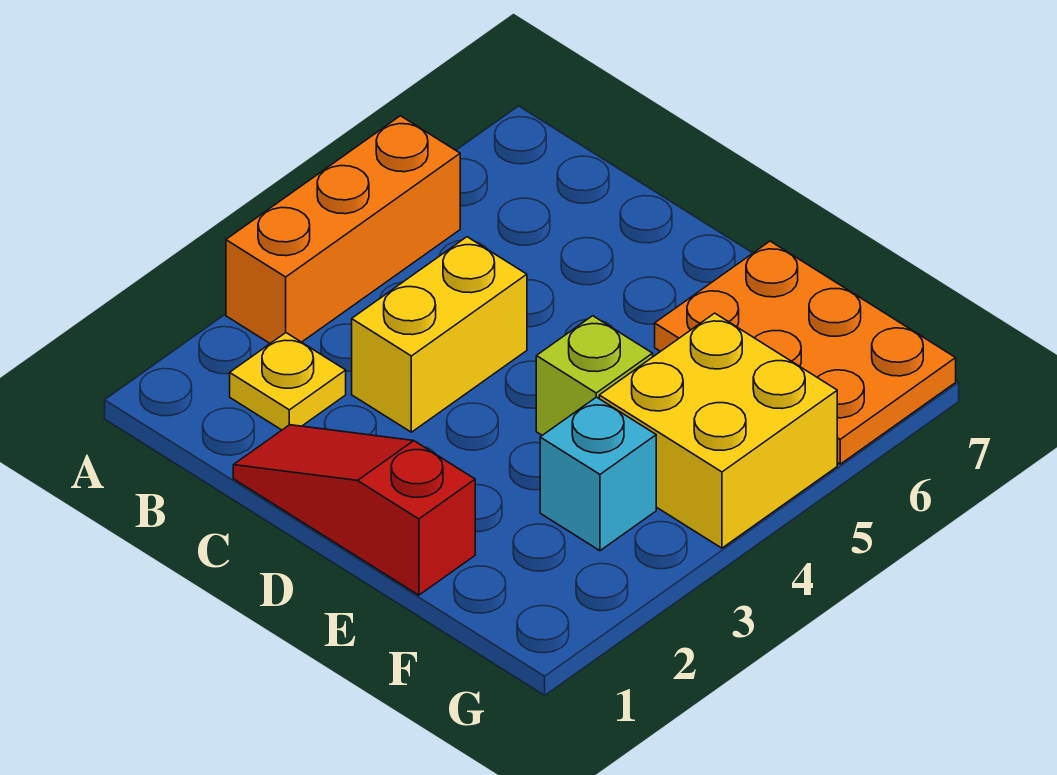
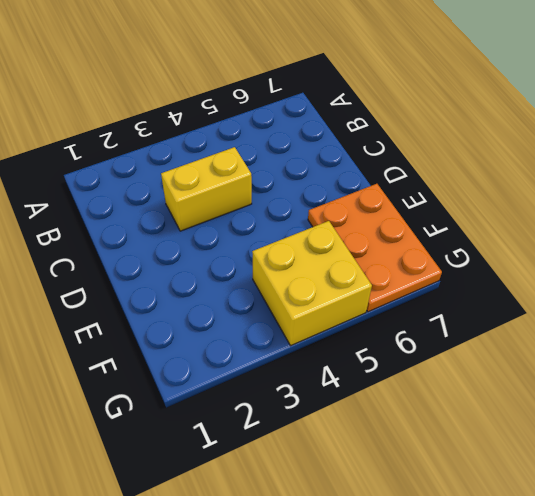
none -> orange brick A3:A5 level 1
none -> yellow plate B2 level 1

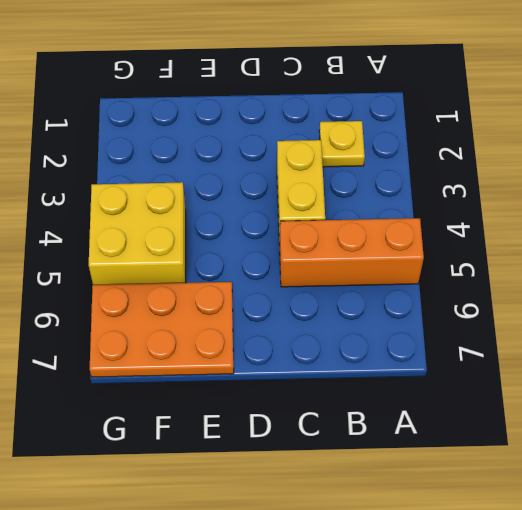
orange brick A5:C5 level 1 -> orange brick A3:A5 level 1
none -> red slope C1:E1 level 1 top E
none -> lime brick E4 level 1

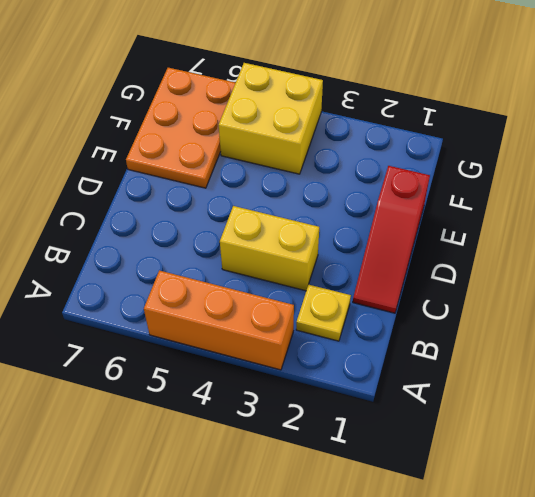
none -> lime brick E4 level 1
none -> cyan brick F3 level 1

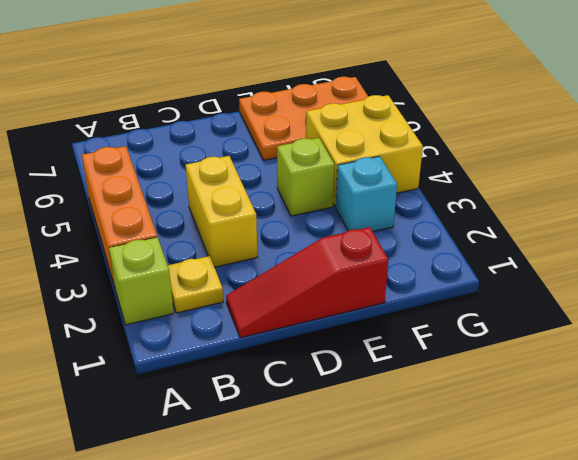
lime brick A2 level 1 -> none

